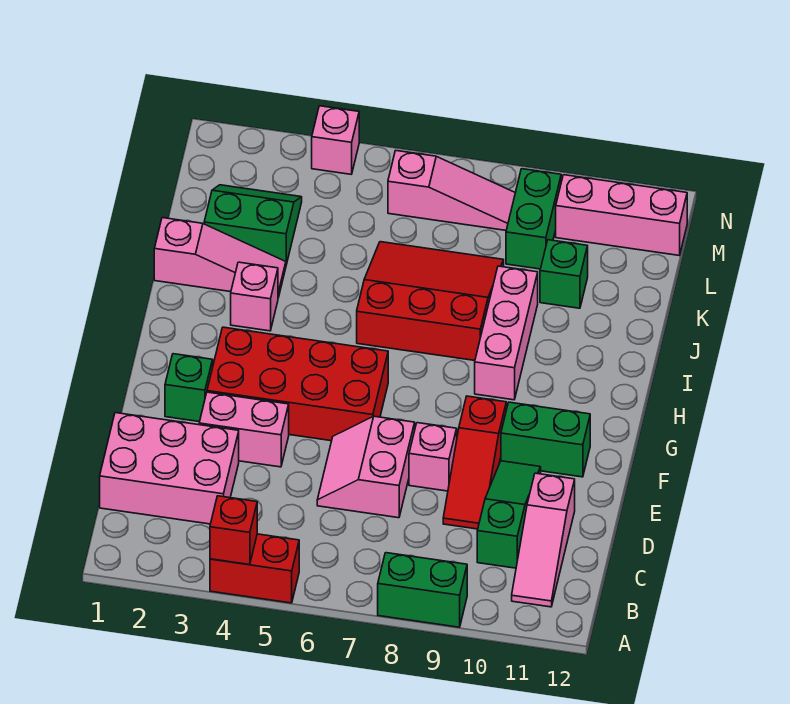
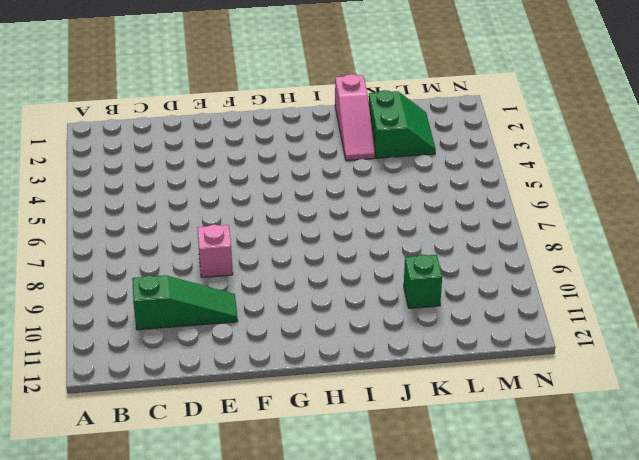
none -> red brick A4:A5 level 1
none -> green brick A8:A9 level 1
none -> pink slope B11:D11 level 1 top D

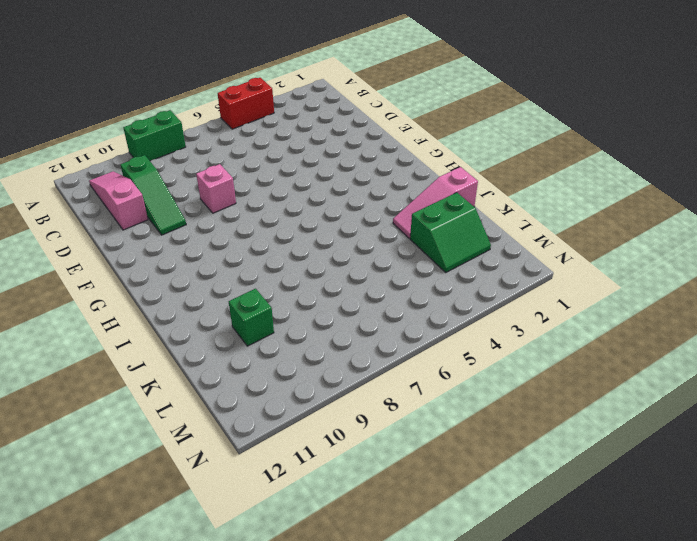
none -> pink brick C1:D3 level 1
none -> pink slope D6:E7 level 1 top 7
none -> red slope D9:F9 level 1 top F

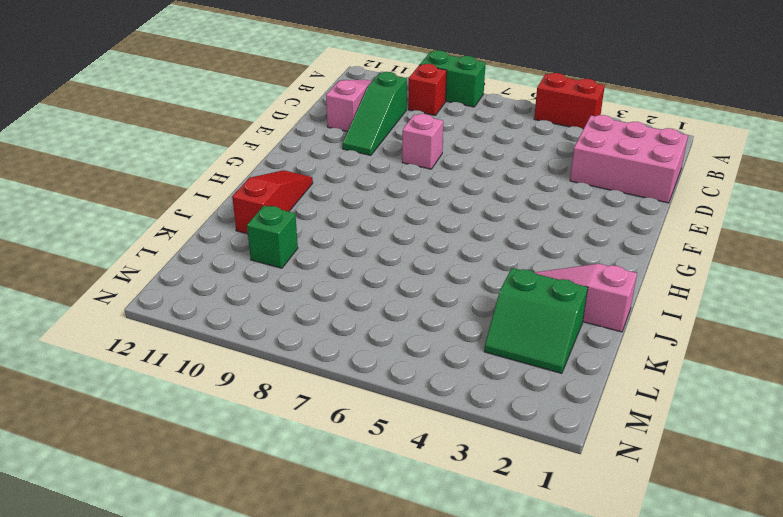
red brick B9 level 1 -> red brick A4 level 2
red slope H11:J11 level 1 top J -> red slope D9:F9 level 1 top F
none -> pink slope D6:E7 level 1 top 7
none -> pink brick E3:E4 level 1
none -> green brick F2 level 1

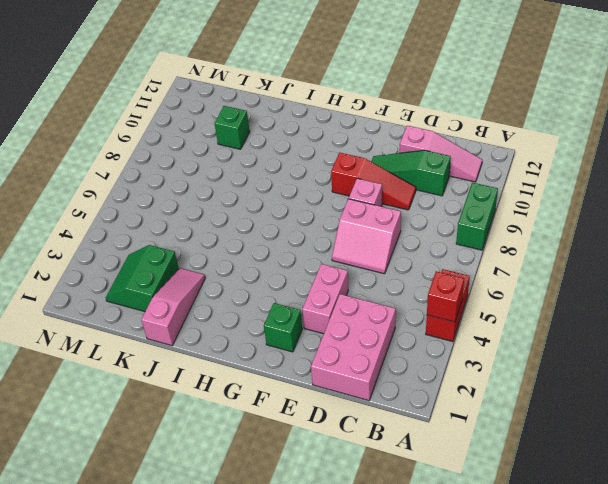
none -> red brick F3:G6 level 1
none -> green brick F10:F11 level 1
none -> pink brick H9:J9 level 1

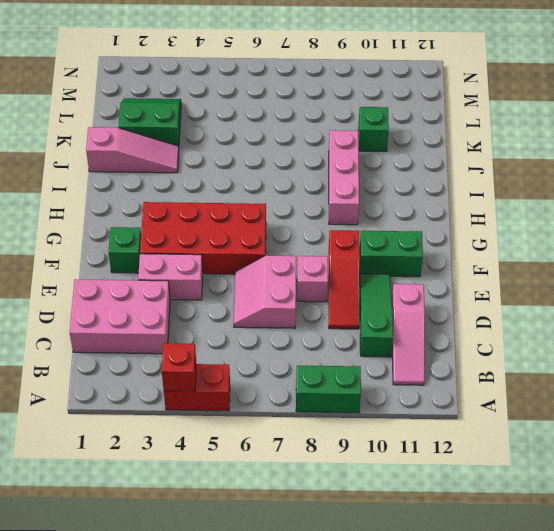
none -> pink brick I3 level 1
none -> red slope I6:K8 level 1 top I
none -> green brick L9:M9 level 1

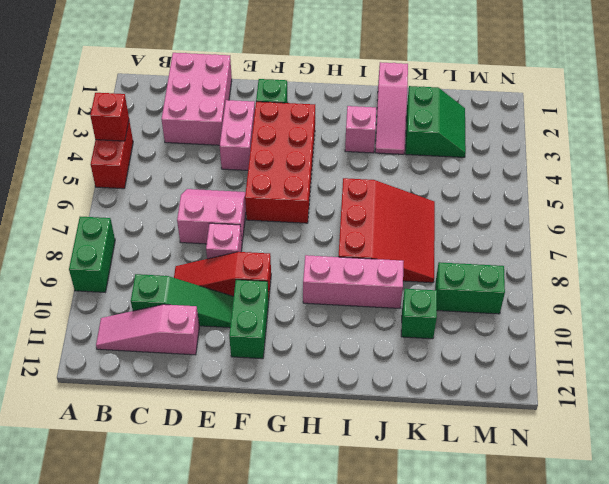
none -> pink slope M6:M8 level 1 top 6
none -> pink brick M10:M12 level 1
none -> pink brick N4 level 1

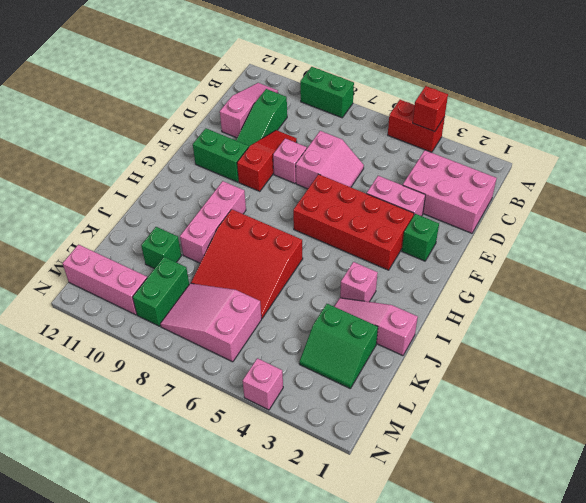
pink slope L6:M8 level 1 top 6 -> pink slope M6:M8 level 1 top 6

